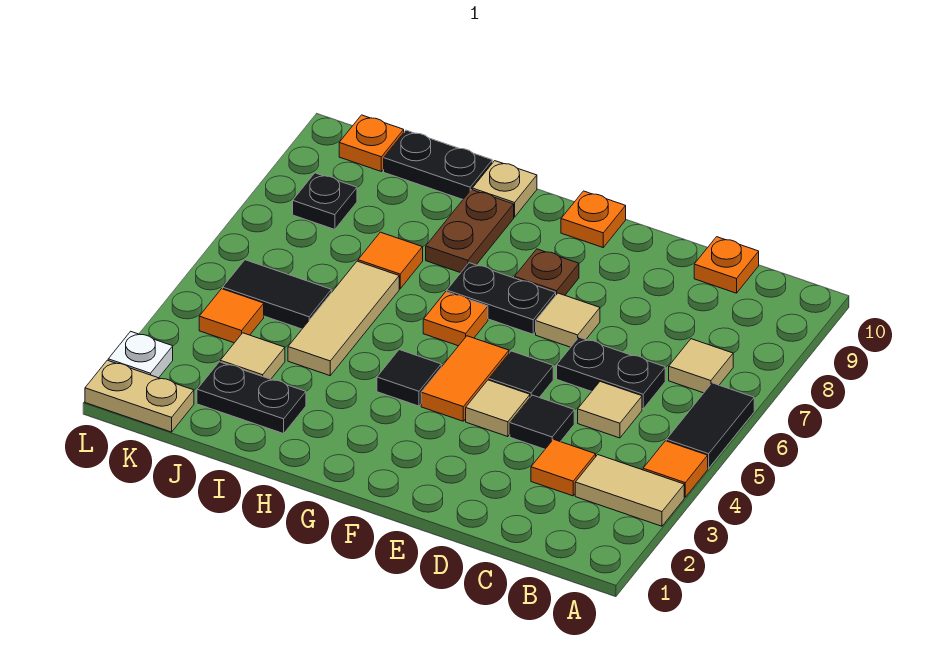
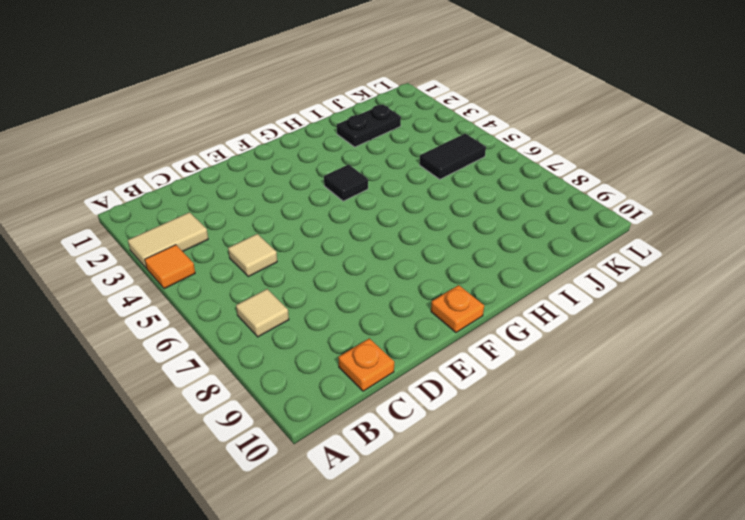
none -> black tile A5:A6 level 1
none -> orange tile C3 level 1
none -> black plate C6:D6 level 1
none -> black tile D4 level 1

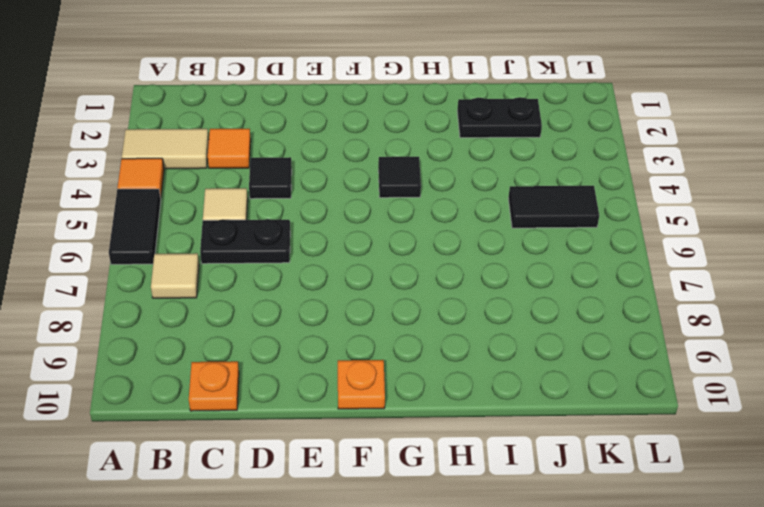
none -> tan tile E4 level 1
none -> black tile E5 level 1
none -> tan tile E7 level 1
none -> orange tile F4:F5 level 1

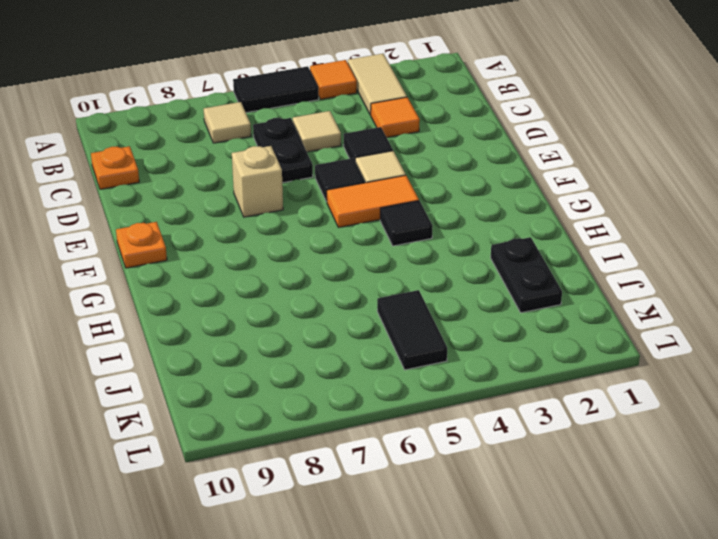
tan brick E7 level 1 -> tan tile E7 level 1
none -> black plate F7:G7 level 1
none -> brown plate F8 level 1
none -> orange plate G6 level 1
none -> brown plate H8:H9 level 1

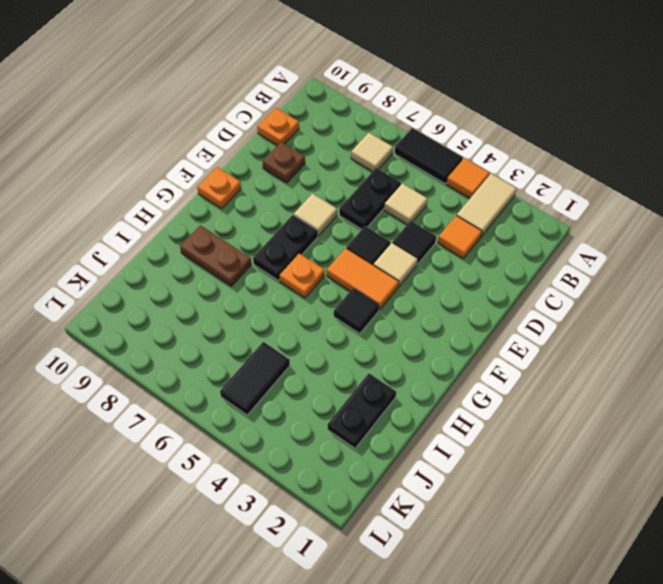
brown plate D9 level 1 -> brown plate F8 level 1
none -> tan plate H10 level 1
none -> tan tile I4:I6 level 1
none -> orange tile I7 level 1
none -> black plate I10:J10 level 1

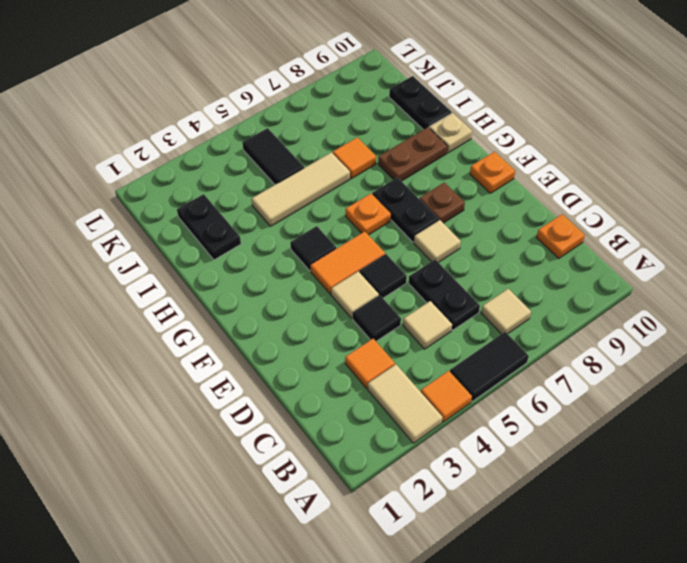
none -> tan tile J3 level 1
none -> tan plate K1:L1 level 1
none -> orange tile K4 level 1
none -> black plate K8 level 1

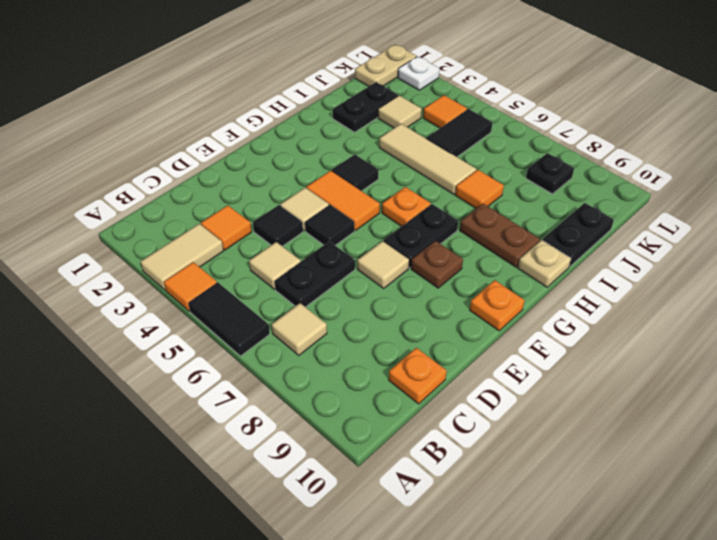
none -> orange plate K10 level 1

